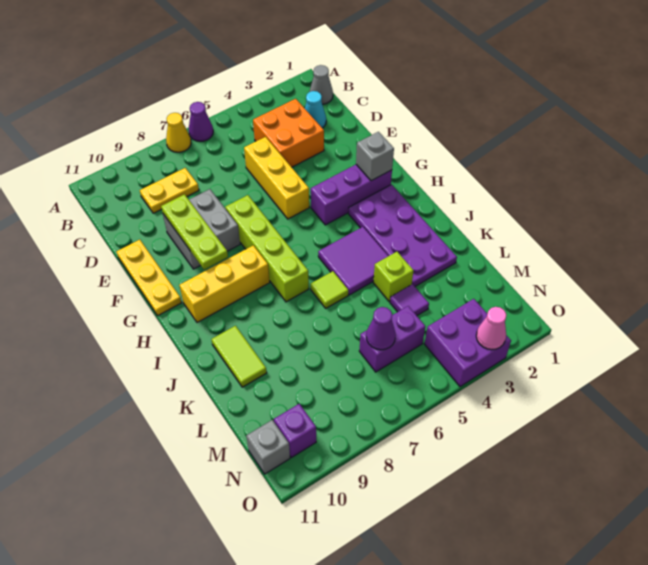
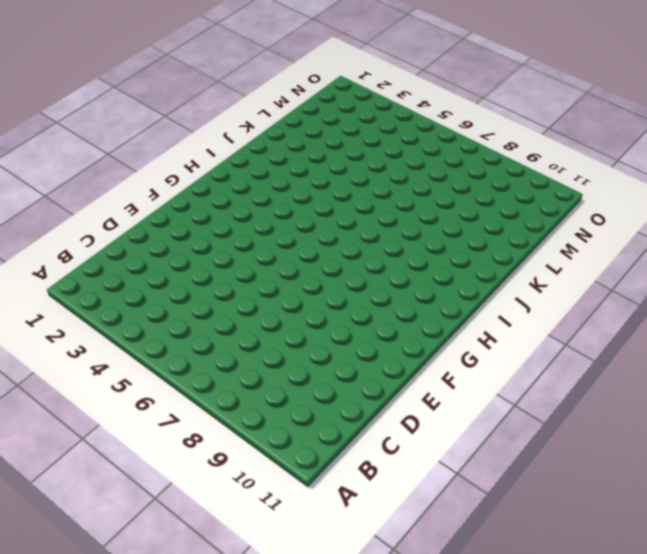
none -> purple cone A6 level 1
none -> yellow cone A7 level 1
none -> grey cone B1 level 1

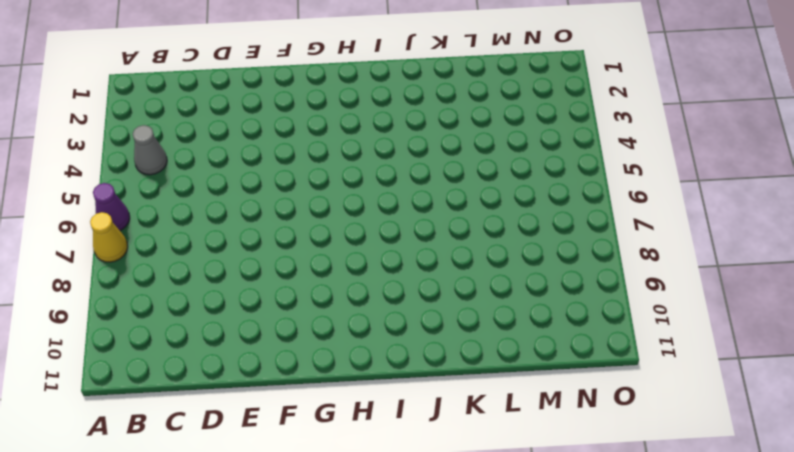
grey cone B4 level 1 -> grey cone B1 level 1
none -> cyan cone C2 level 1
none -> orange brick C3:D4 level 1
none -> yellow plate C8:C9 level 1

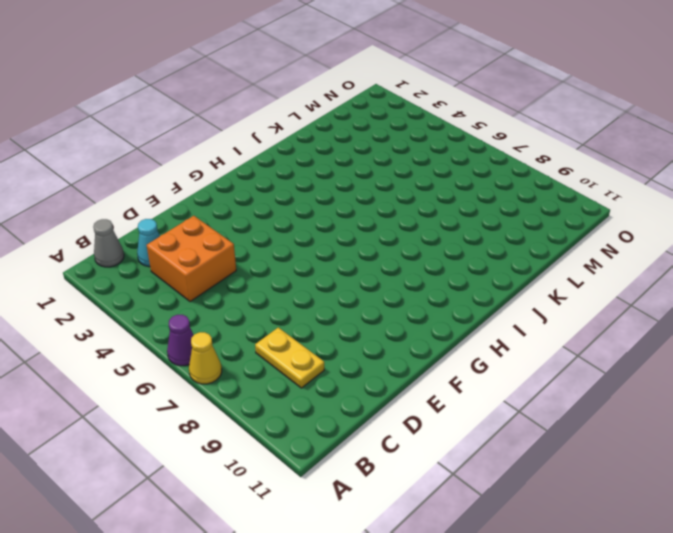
none -> yellow brick D5:F5 level 1
none -> grey brick E8:F9 level 1
none -> yellow plate E11:G11 level 1

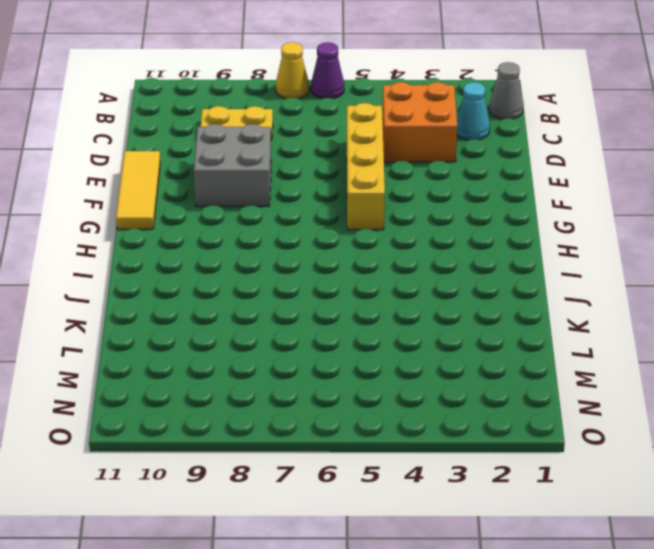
yellow brick D5:G5 level 1 -> yellow brick D5:F5 level 1
yellow tile E11:G11 level 1 -> yellow plate E11:G11 level 1
none -> lime brick F7:I7 level 1
none -> purple brick G2:G4 level 1
none -> purple plate H2:K3 level 1

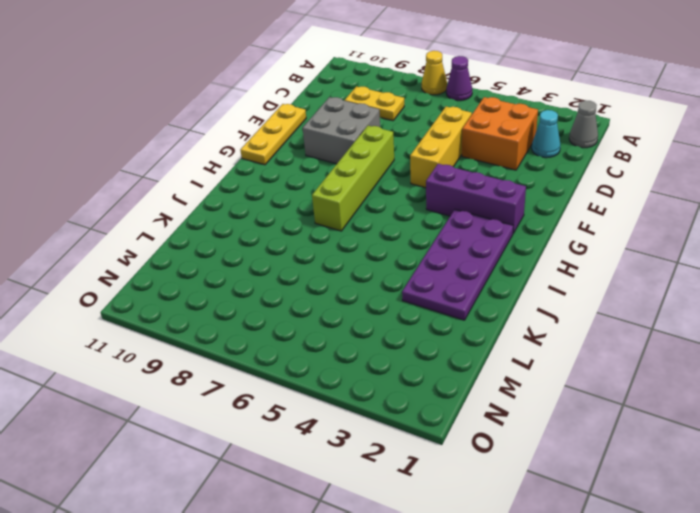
none -> yellow brick H8:H10 level 1
none -> purple tile I4:J5 level 1
none -> lime tile J6 level 1

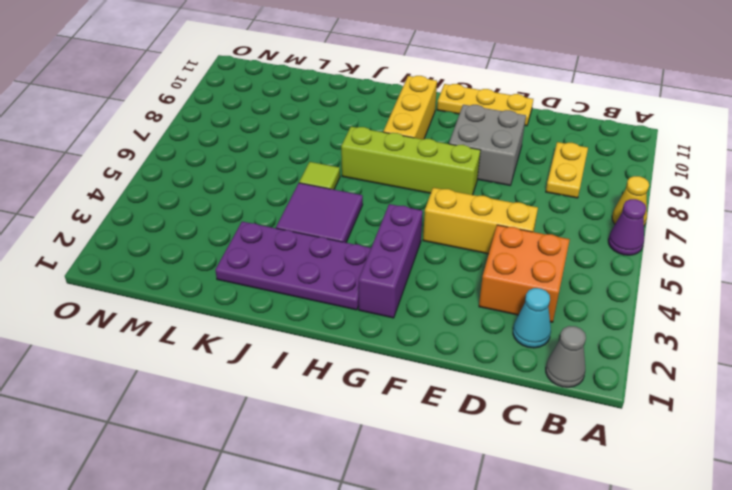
none -> lime tile J10:K10 level 1
none -> lime brick K4 level 1
none -> purple tile L4 level 1

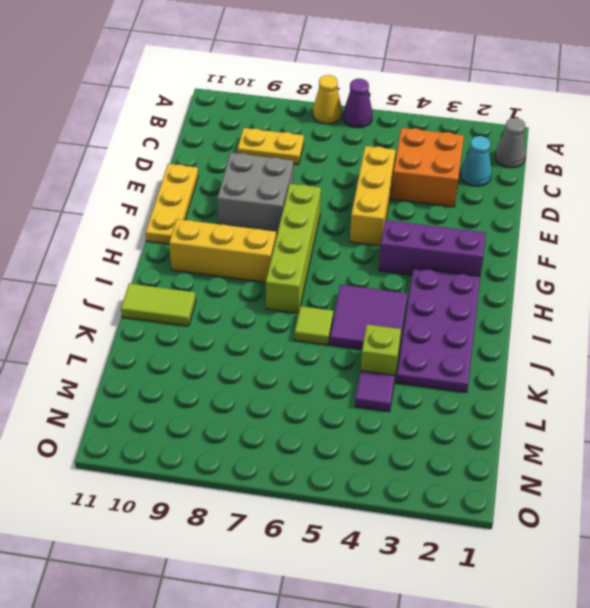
lime tile J10:J11 level 1 -> lime tile J10:K10 level 1
none -> purple brick M5:M6 level 1
none -> purple brick N3:O4 level 1
none -> purple brick N10 level 1

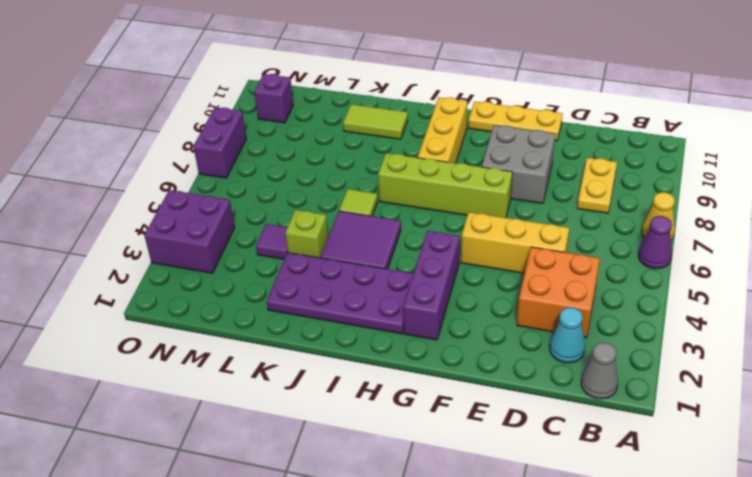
purple brick O7:O8 level 1 -> purple brick M5:M6 level 1
none -> grey brick N11 level 1
none -> lime plate E9:G9 level 2
none -> grey brick G2 level 2

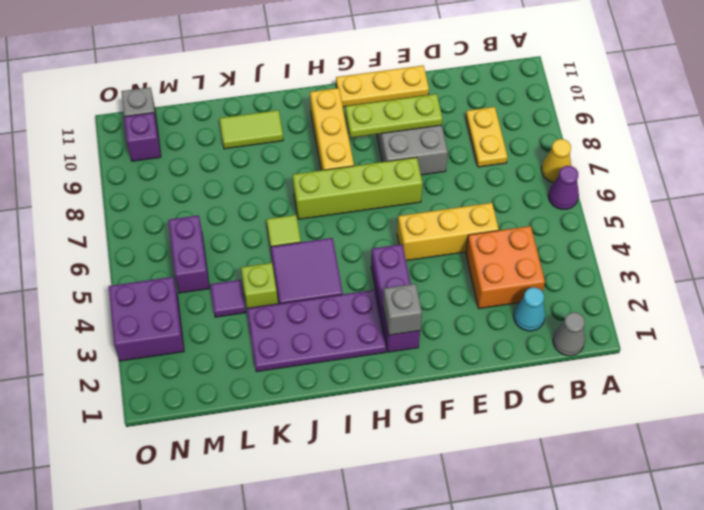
none -> purple cone M6 level 2
none -> pink cone O3 level 2

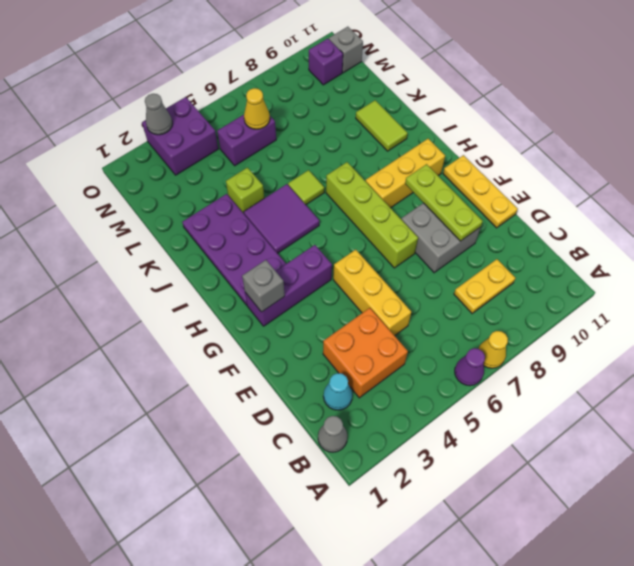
yellow cone M6 level 2 -> purple cone M6 level 2
grey cone O3 level 2 -> pink cone O3 level 2
none -> purple tile L4 level 1

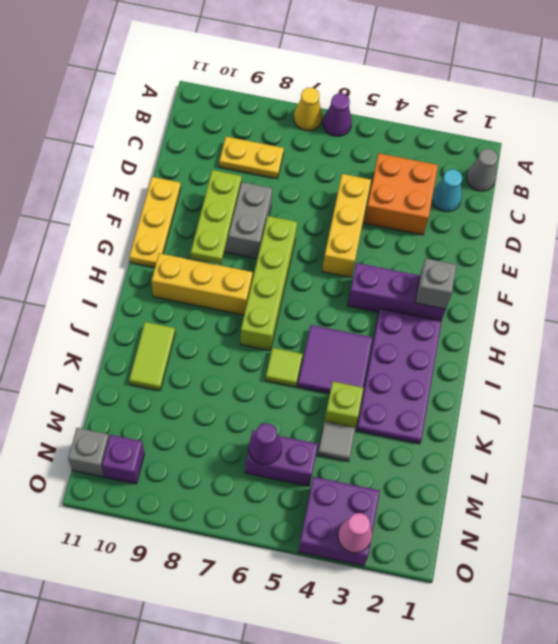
grey tile L4 level 1 -> purple tile L4 level 1

